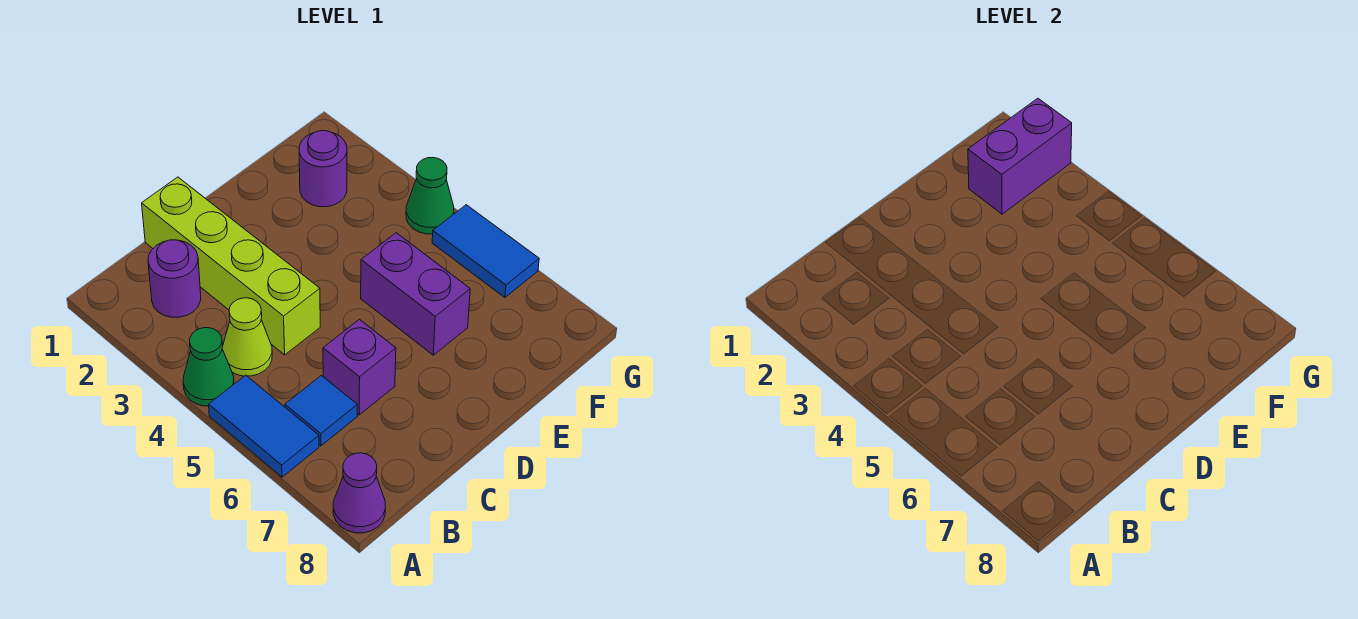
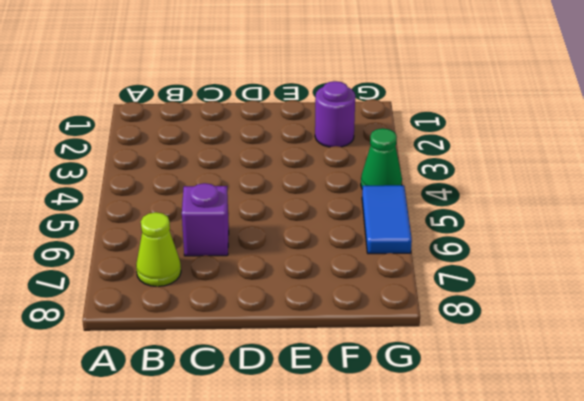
lime cone B7 level 1 -> lime cone B4 level 1
none -> green cone A4 level 1
none -> blue tile A5:A6 level 1
none -> purple cone A8 level 1

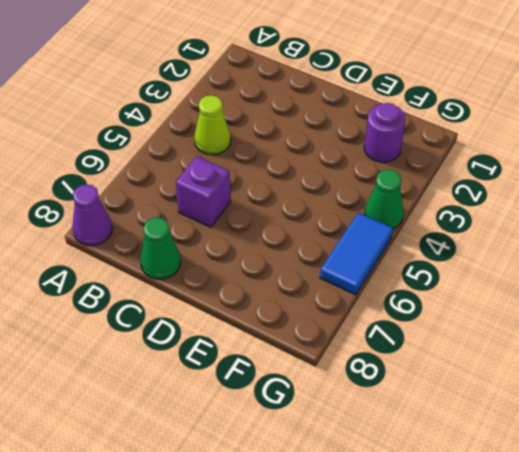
green cone C8 level 1 -> green cone A4 level 1
none -> blue tile A5:A6 level 1
none -> purple round brick B2 level 1
none -> blue tile B6 level 1

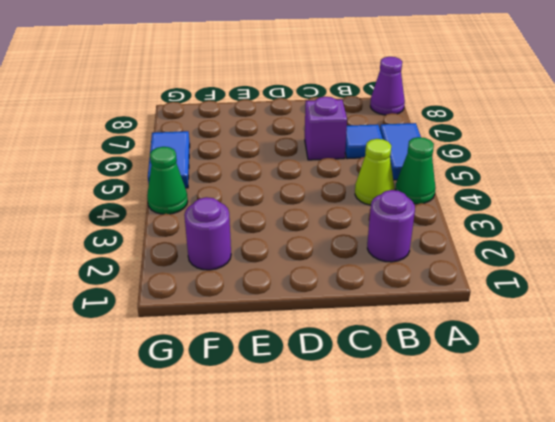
none -> lime brick C1:C4 level 1
none -> purple brick E5:E6 level 1
none -> purple brick F2:G2 level 2

